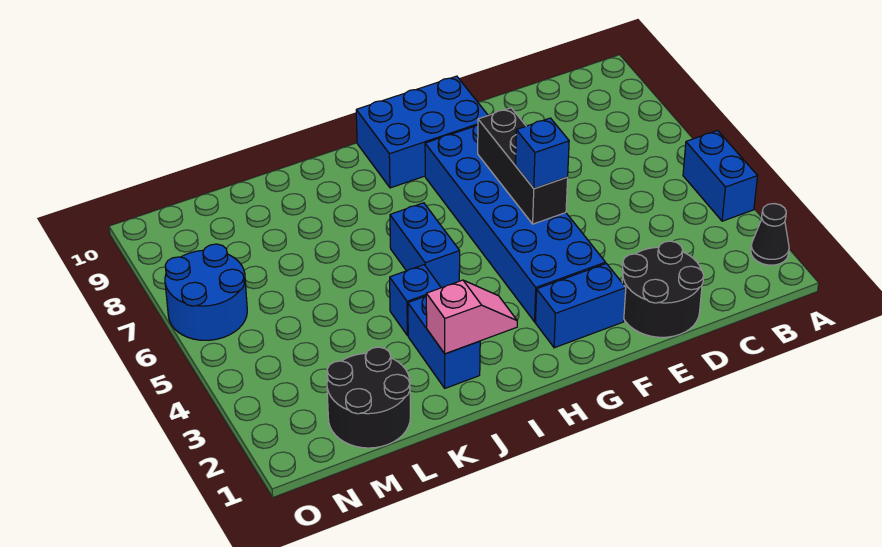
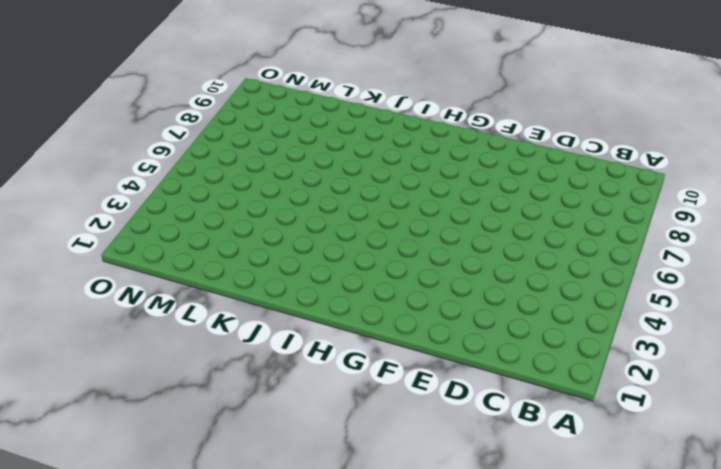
none -> black cone A2 level 1
none -> blue brick A4:A5 level 1
none -> black round brick D1:E2 level 1

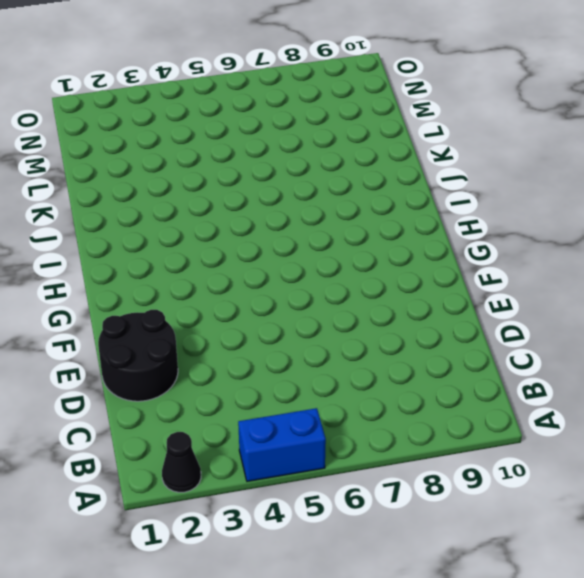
none -> blue brick F2:G2 level 1
none -> blue brick F3:G8 level 1
none -> blue brick F9:H10 level 1

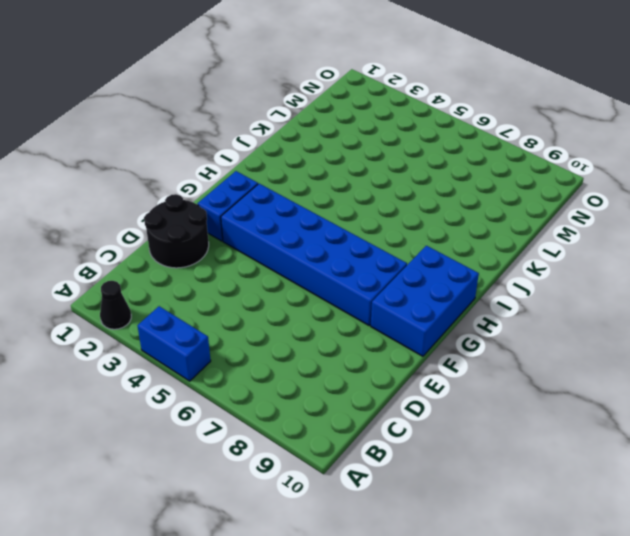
none -> blue brick I5:I6 level 1
none -> blue brick J2:J3 level 1
none -> blue brick J4 level 1

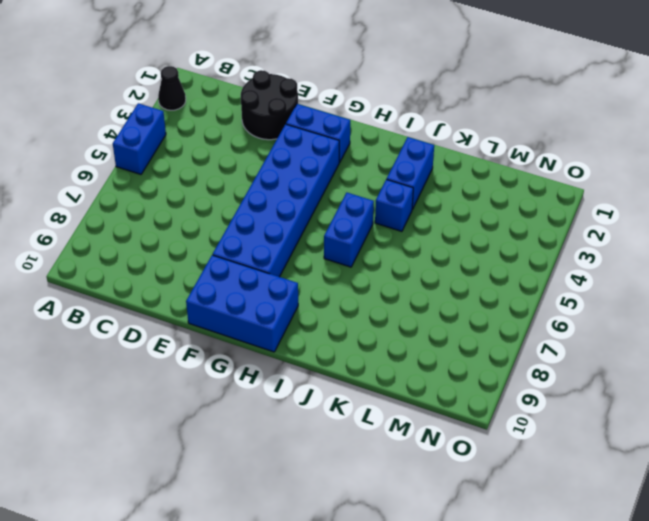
none -> black round brick L1:M2 level 1
none -> blue round brick N6:O7 level 1
none -> black brick F5:F7 level 2

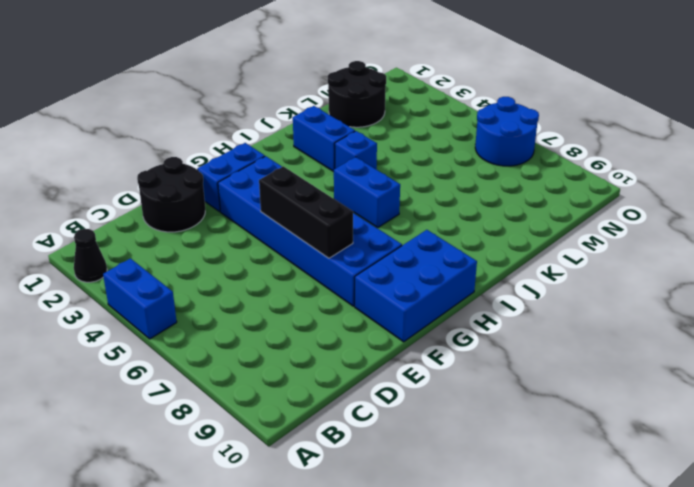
none -> pink slope I2:J2 level 2 top J
none -> blue brick F5 level 3

